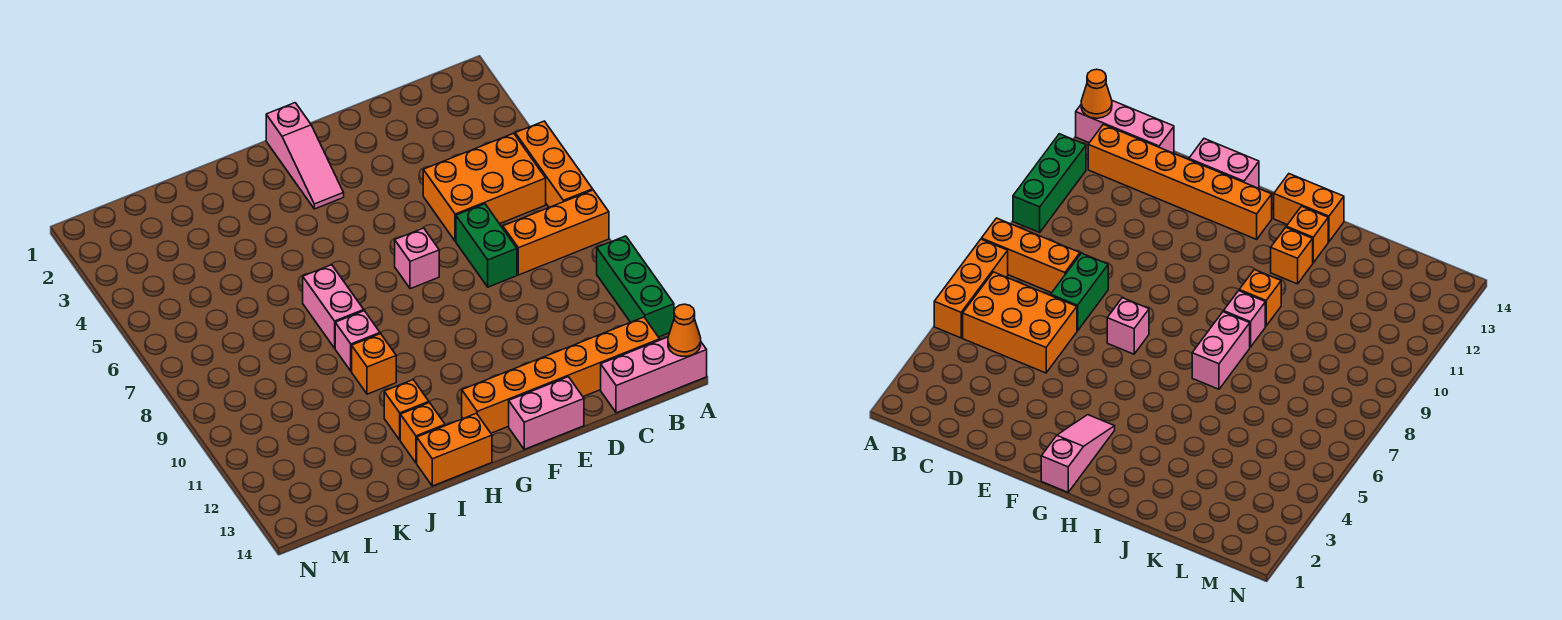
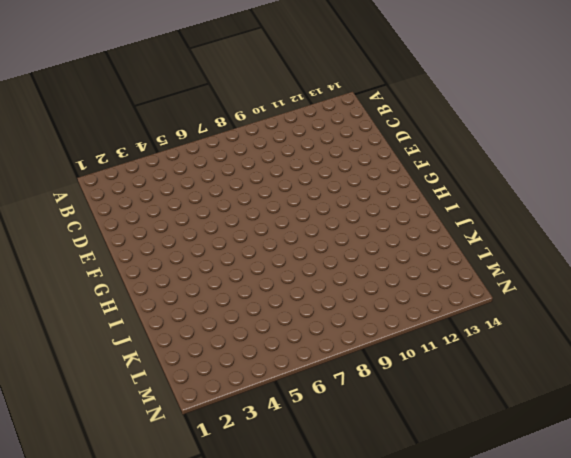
none -> orange brick A5:A7 level 1
none -> orange brick A8:C8 level 1
none -> green brick A10:A12 level 1

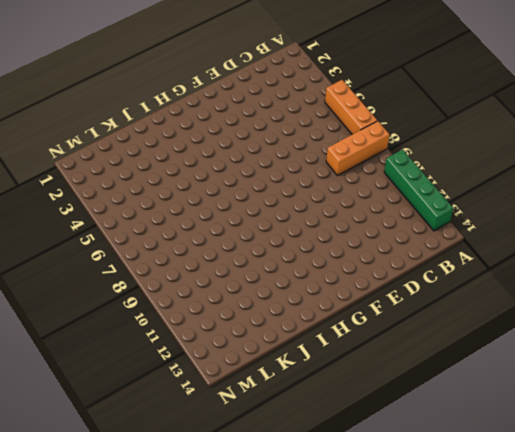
green brick A10:A13 level 1 -> green brick A10:A12 level 1
none -> pink brick A14:C14 level 1
none -> orange brick B5:D6 level 1
none -> orange brick B13:G13 level 1

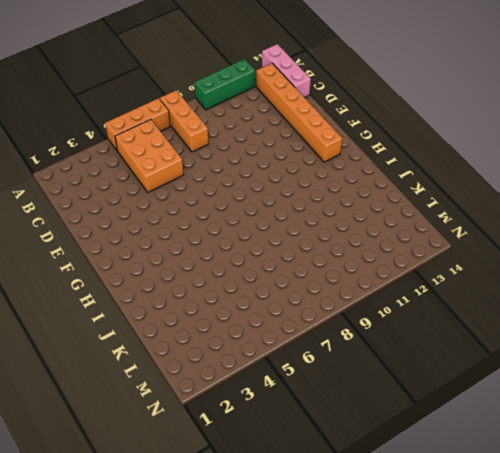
none -> green brick D7:D8 level 1
none -> pink brick E14:F14 level 1
none -> pink brick F7 level 1

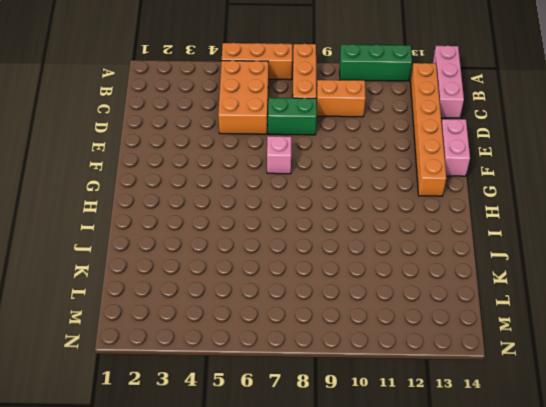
orange brick C9:C10 level 1 -> orange brick H14:I14 level 1
none -> pink slope G1:G3 level 1 top 1
none -> pink brick I7:I8 level 1
none -> pink brick I9 level 1

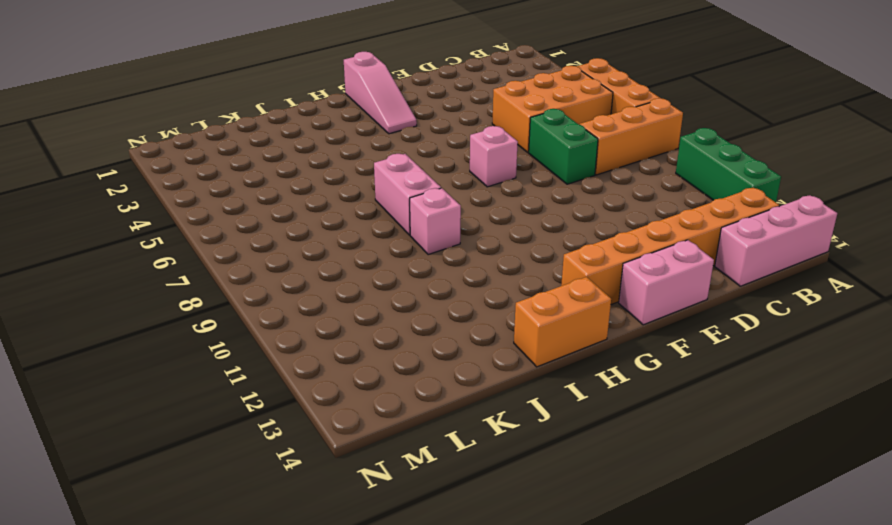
none -> orange brick I10 level 1
none -> orange brick I12 level 1
none -> orange brick I13 level 1

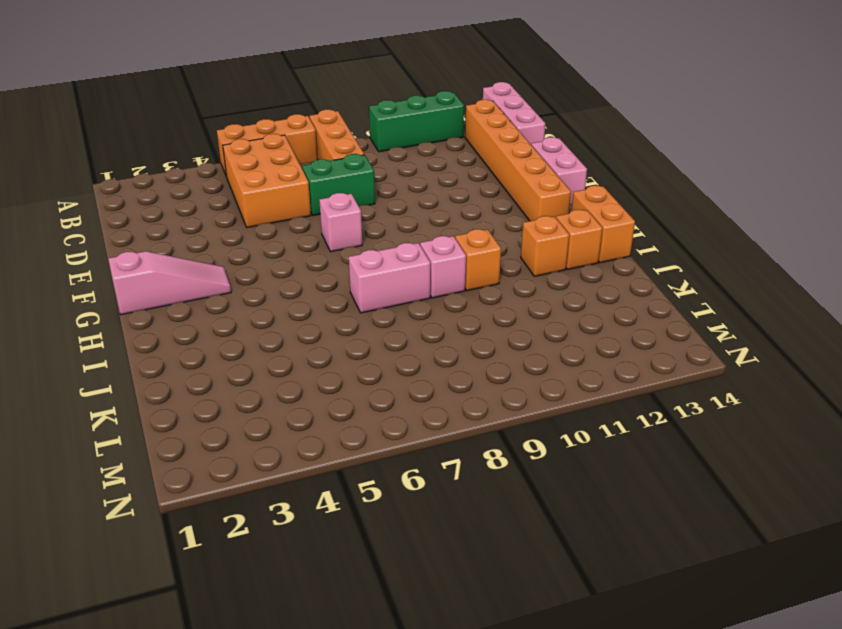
none -> orange cone A14 level 2

